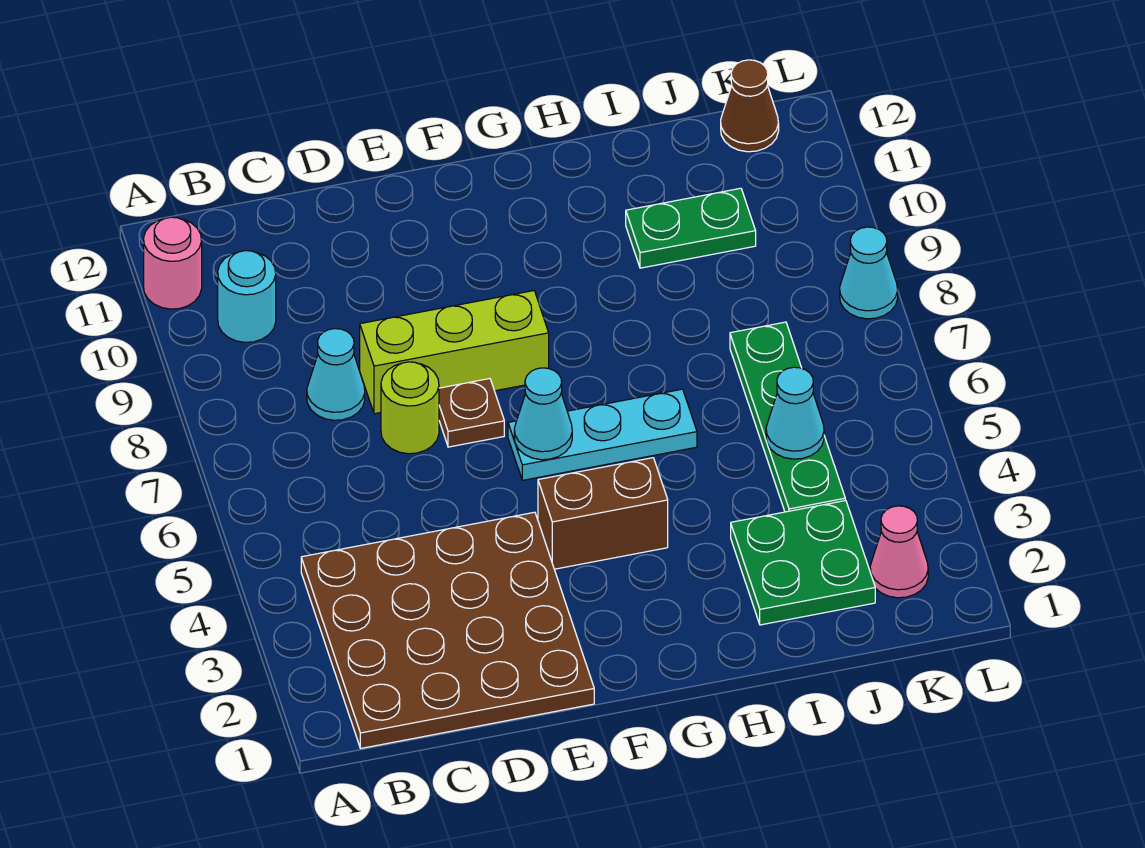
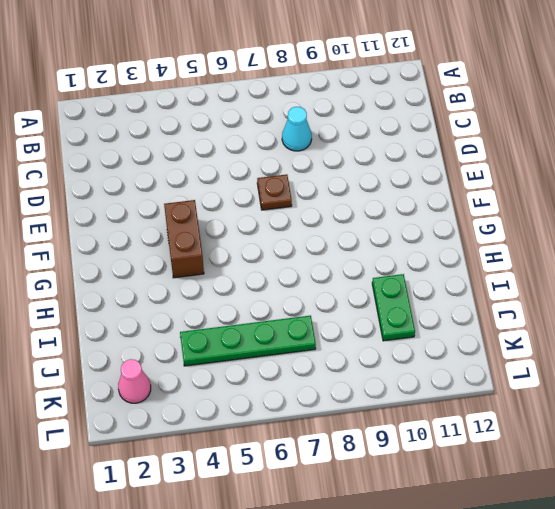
none -> pink round brick A11 level 1
none -> brown plate B1:E4 level 1
none -> cyan round brick B10 level 1

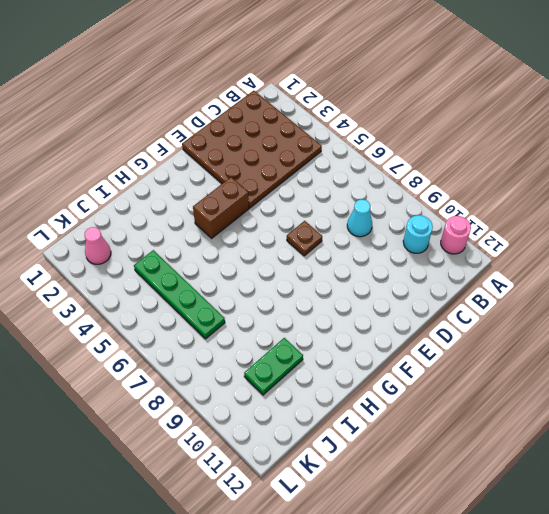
none -> lime round brick D7 level 1
none -> lime brick D8:F8 level 1
none -> cyan plate F6:H6 level 1

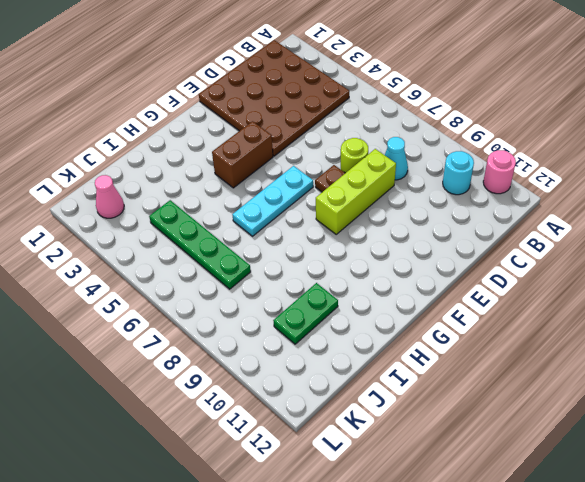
none -> green plate I2:J3 level 1
none -> brown cone K12 level 1
none -> cyan cone L8 level 1

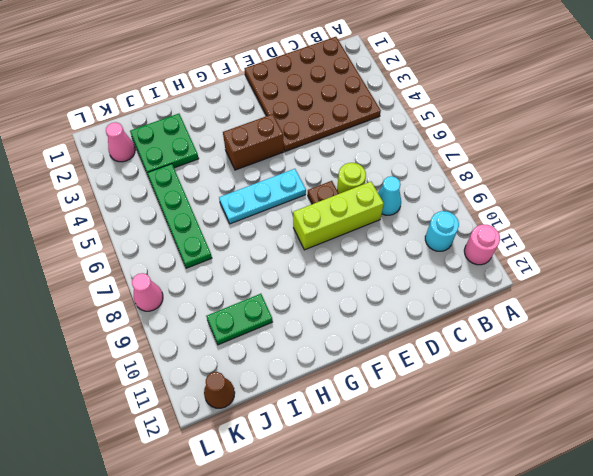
pink cone L8 level 1 -> cyan cone L8 level 1
none -> cyan cone F6 level 2
none -> cyan cone J5 level 2

